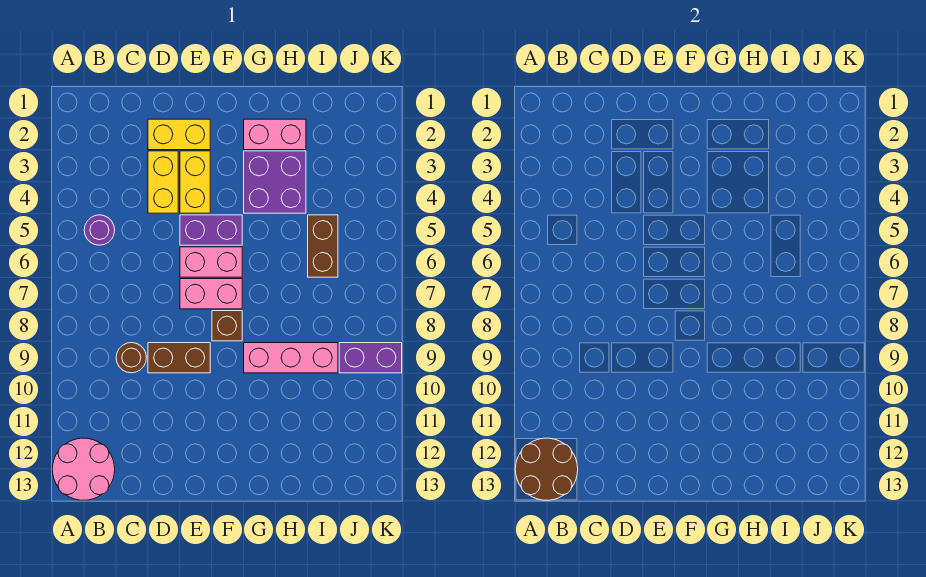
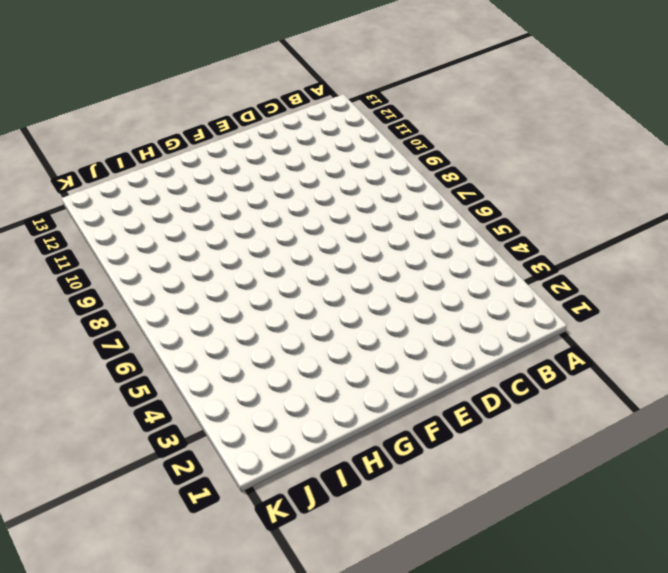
none -> pink round brick A12:B13 level 1
none -> purple round brick B5 level 1
none -> brown round brick C9 level 1

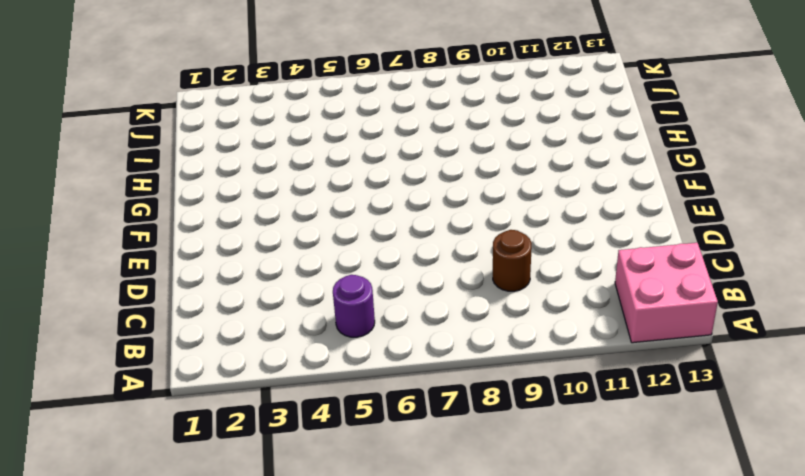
pink brick A12:B13 level 1 -> pink round brick A12:B13 level 1
none -> yellow brick D2:E2 level 1
none -> yellow brick D3:D4 level 1
none -> brown brick D9:E9 level 1

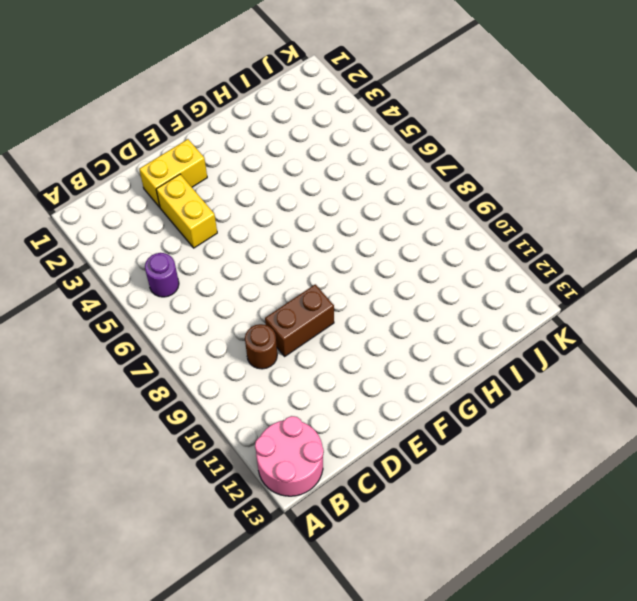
none -> yellow brick E3:E4 level 1
none -> purple brick E5:F5 level 1
none -> pink brick E6:F6 level 1

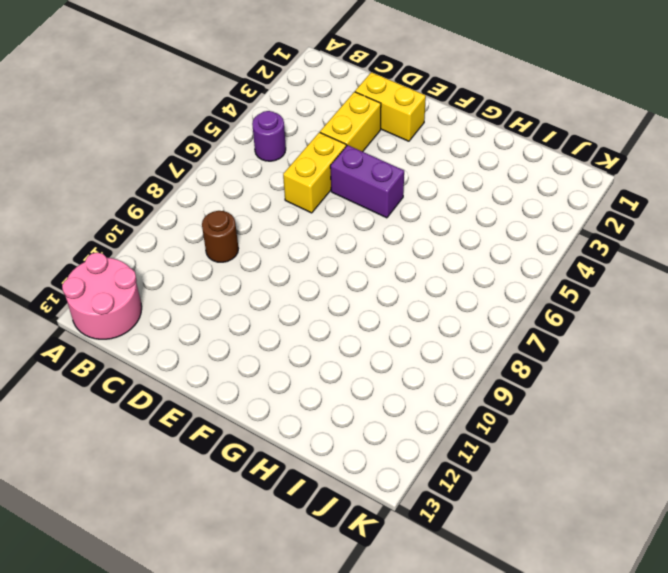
yellow brick D5:D6 level 1 -> yellow brick E3:E4 level 1
none -> brown brick D9:E9 level 1
none -> pink brick E6:F6 level 1
none -> pink brick E7:F7 level 1

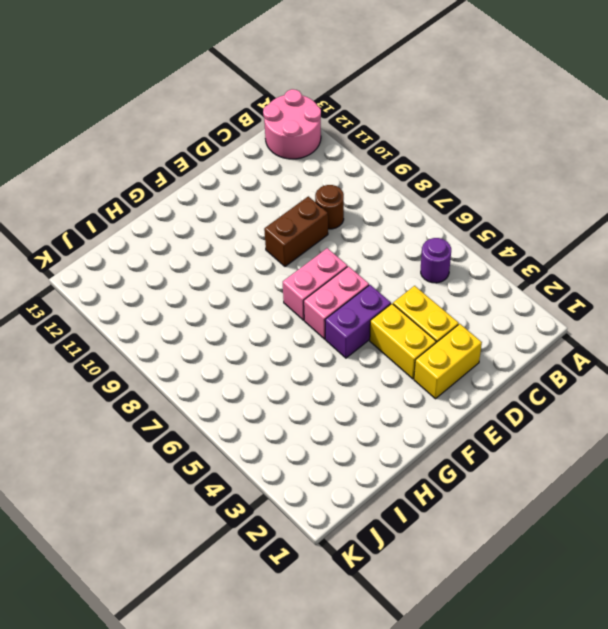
none -> brown brick F8 level 1
none -> pink brick G2:H2 level 1
none -> purple brick G3:H4 level 1

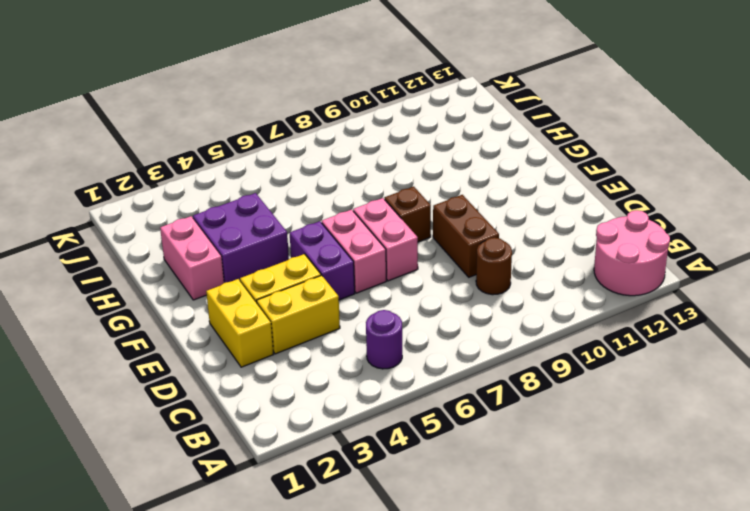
none -> pink brick G9:I9 level 1
none -> brown brick I5:I6 level 1
none -> purple brick J9:K9 level 1

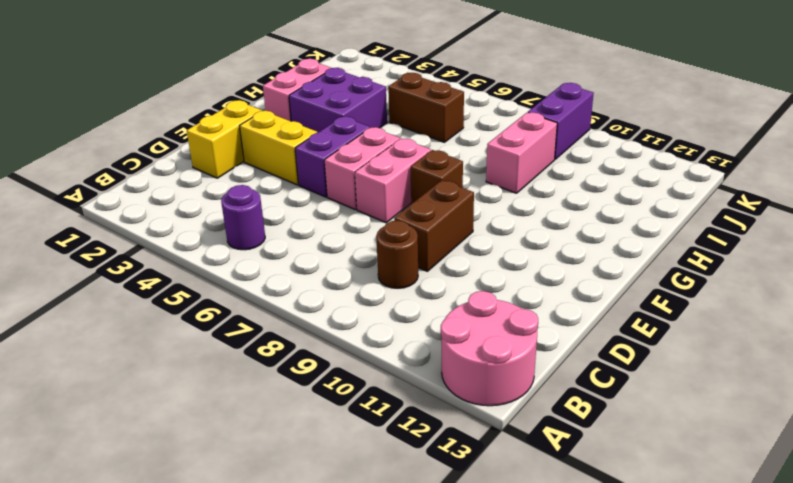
pink brick H9:I9 level 1 -> pink brick G9:I9 level 1
none -> yellow brick D3:D4 level 1
none -> brown round brick A12:B13 level 2

